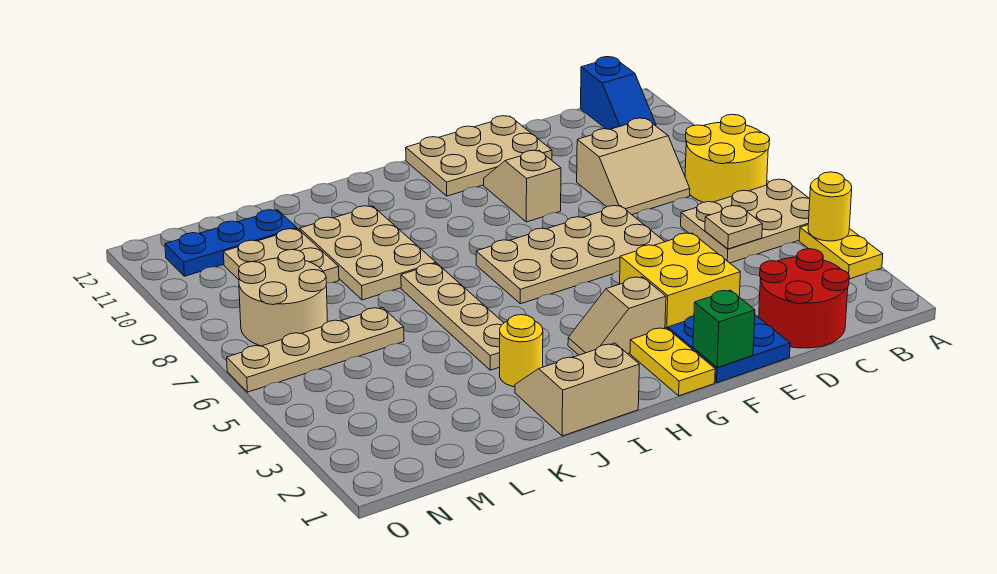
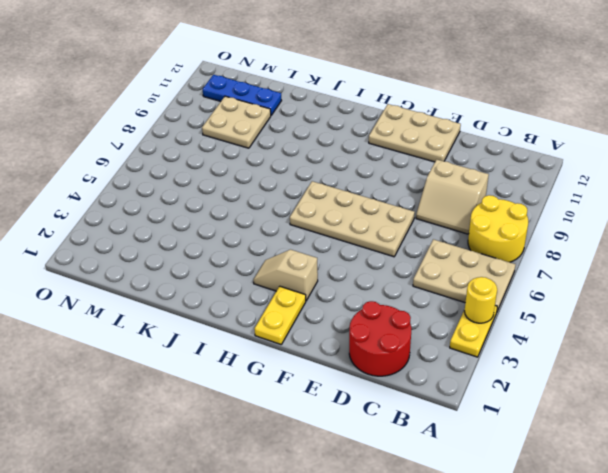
none -> blue slope B11:B12 level 1 top 12
none -> blue plate E1:F2 level 1
none -> yellow brick E3:F4 level 1

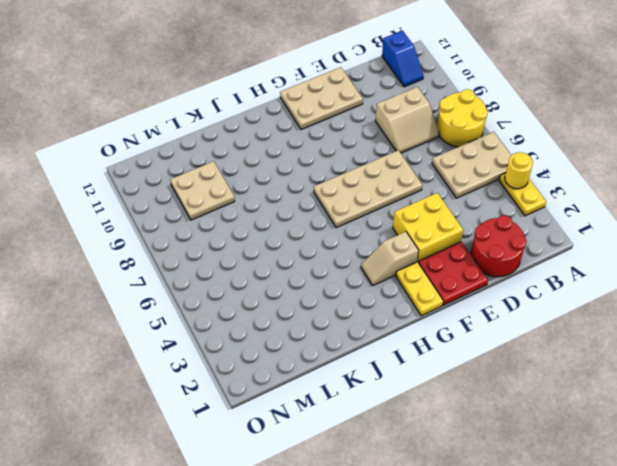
red plate E1:F2 level 1 -> blue plate E1:F2 level 1
none -> tan slope F9:F10 level 1 top 9
none -> tan slope I1:J2 level 1 top 1
none -> yellow round brick J3 level 1

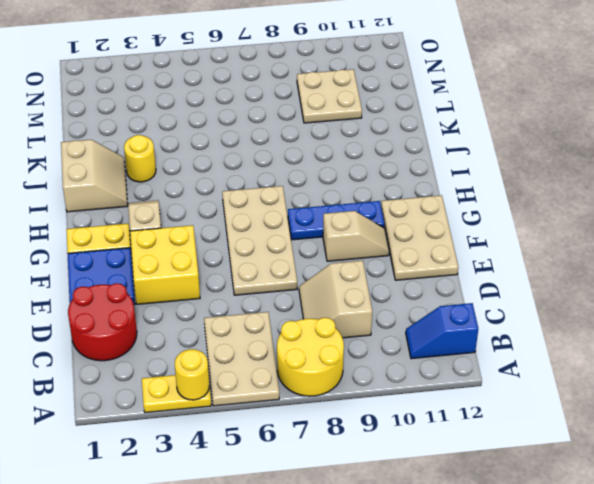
blue plate G8:G10 level 1 -> blue plate L11:N11 level 1
none -> tan plate J4:J7 level 1
none -> tan plate J8:K10 level 1
none -> tan plate L6:O6 level 1

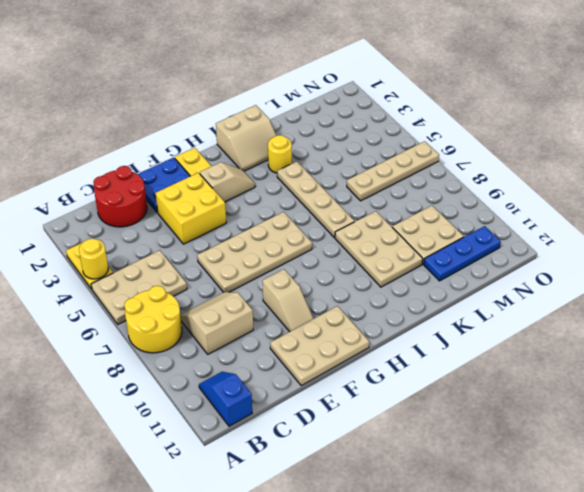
none -> tan round brick M7:N8 level 1
none -> tan plate C5 level 2
none -> green brick F1 level 2

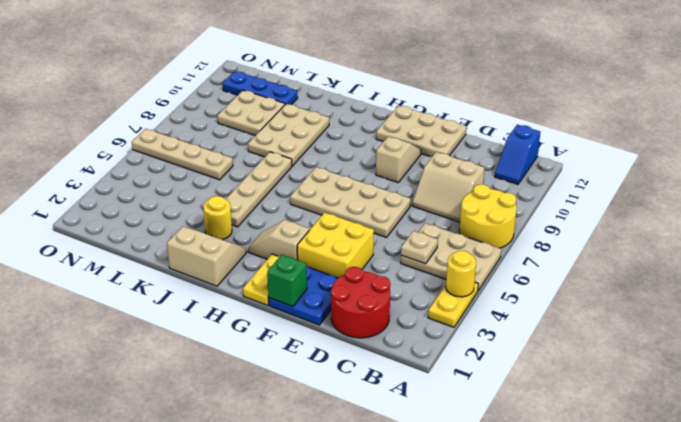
none -> tan round brick M7:N8 level 1

